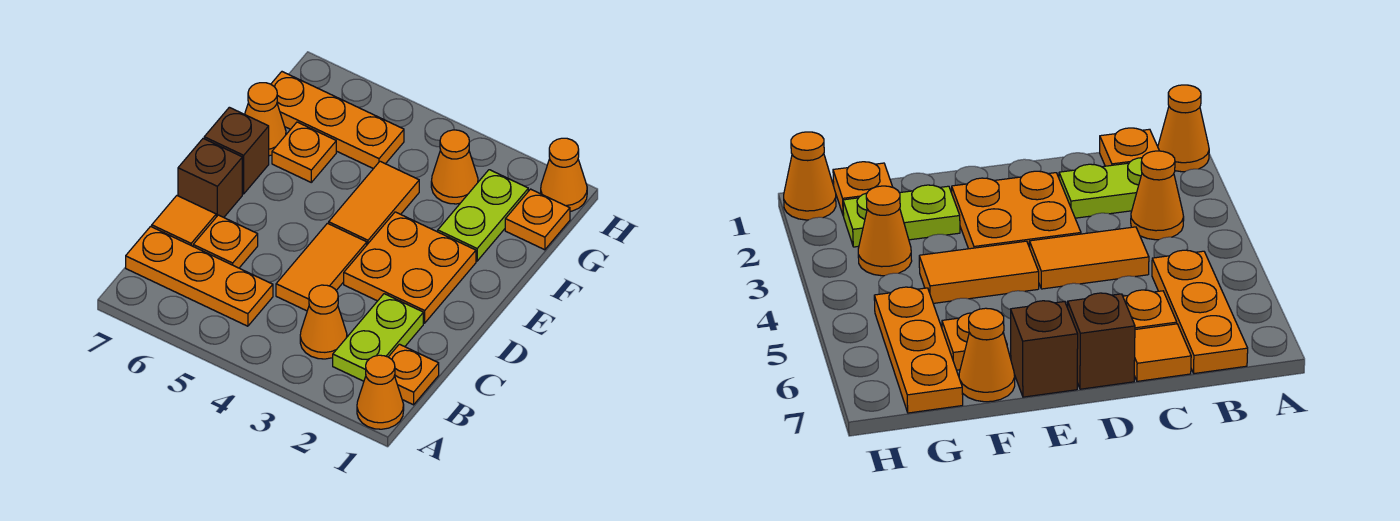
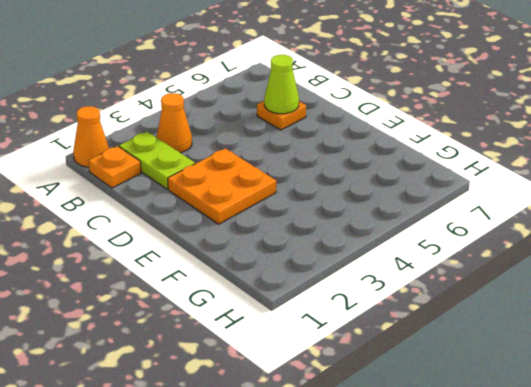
lime cone C6 level 2 -> none
none -> orange plate B5:B7 level 1
none -> orange tile C4:D4 level 1
none -> orange tile C7 level 1

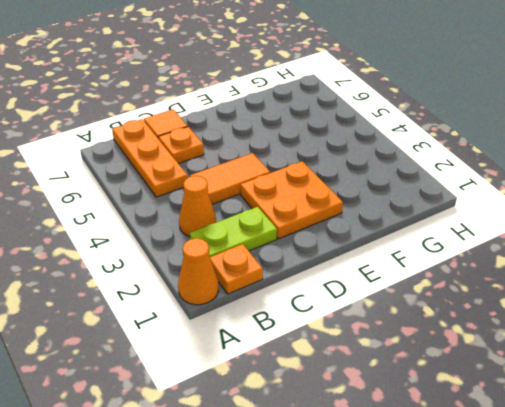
none -> brown brick D7 level 1
none -> orange tile E4:F4 level 1
none -> brown brick E7 level 1

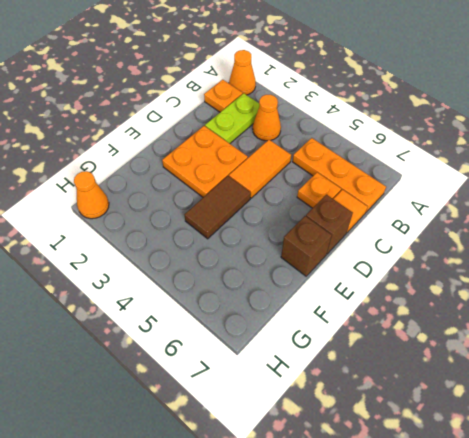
brown tile E4:F4 level 1 -> orange tile E4:F4 level 1
none -> lime plate F2:G2 level 1
none -> orange plate F6 level 1
none -> orange cone F7 level 1

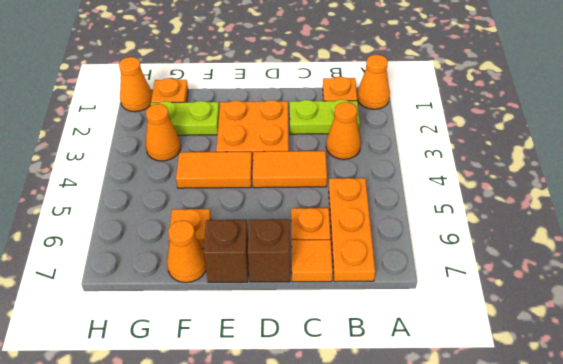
none -> orange plate G5:G7 level 1

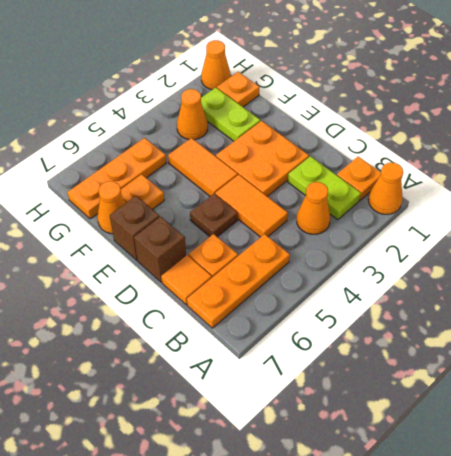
brown plate D5 level 1 -> none

